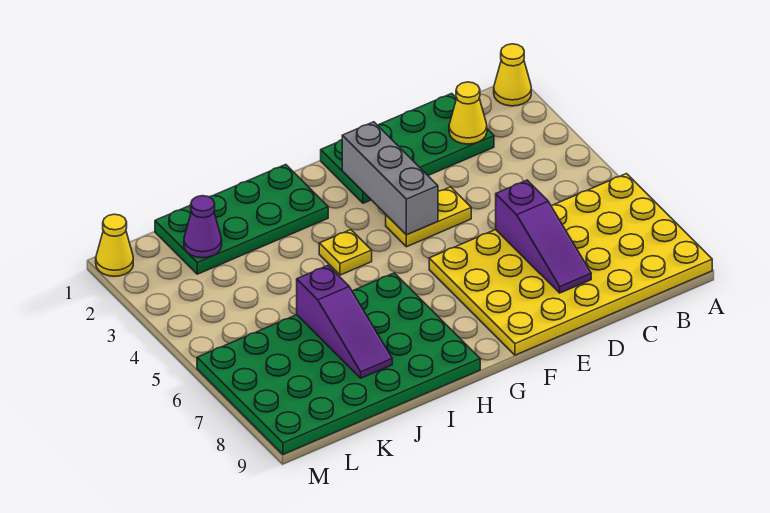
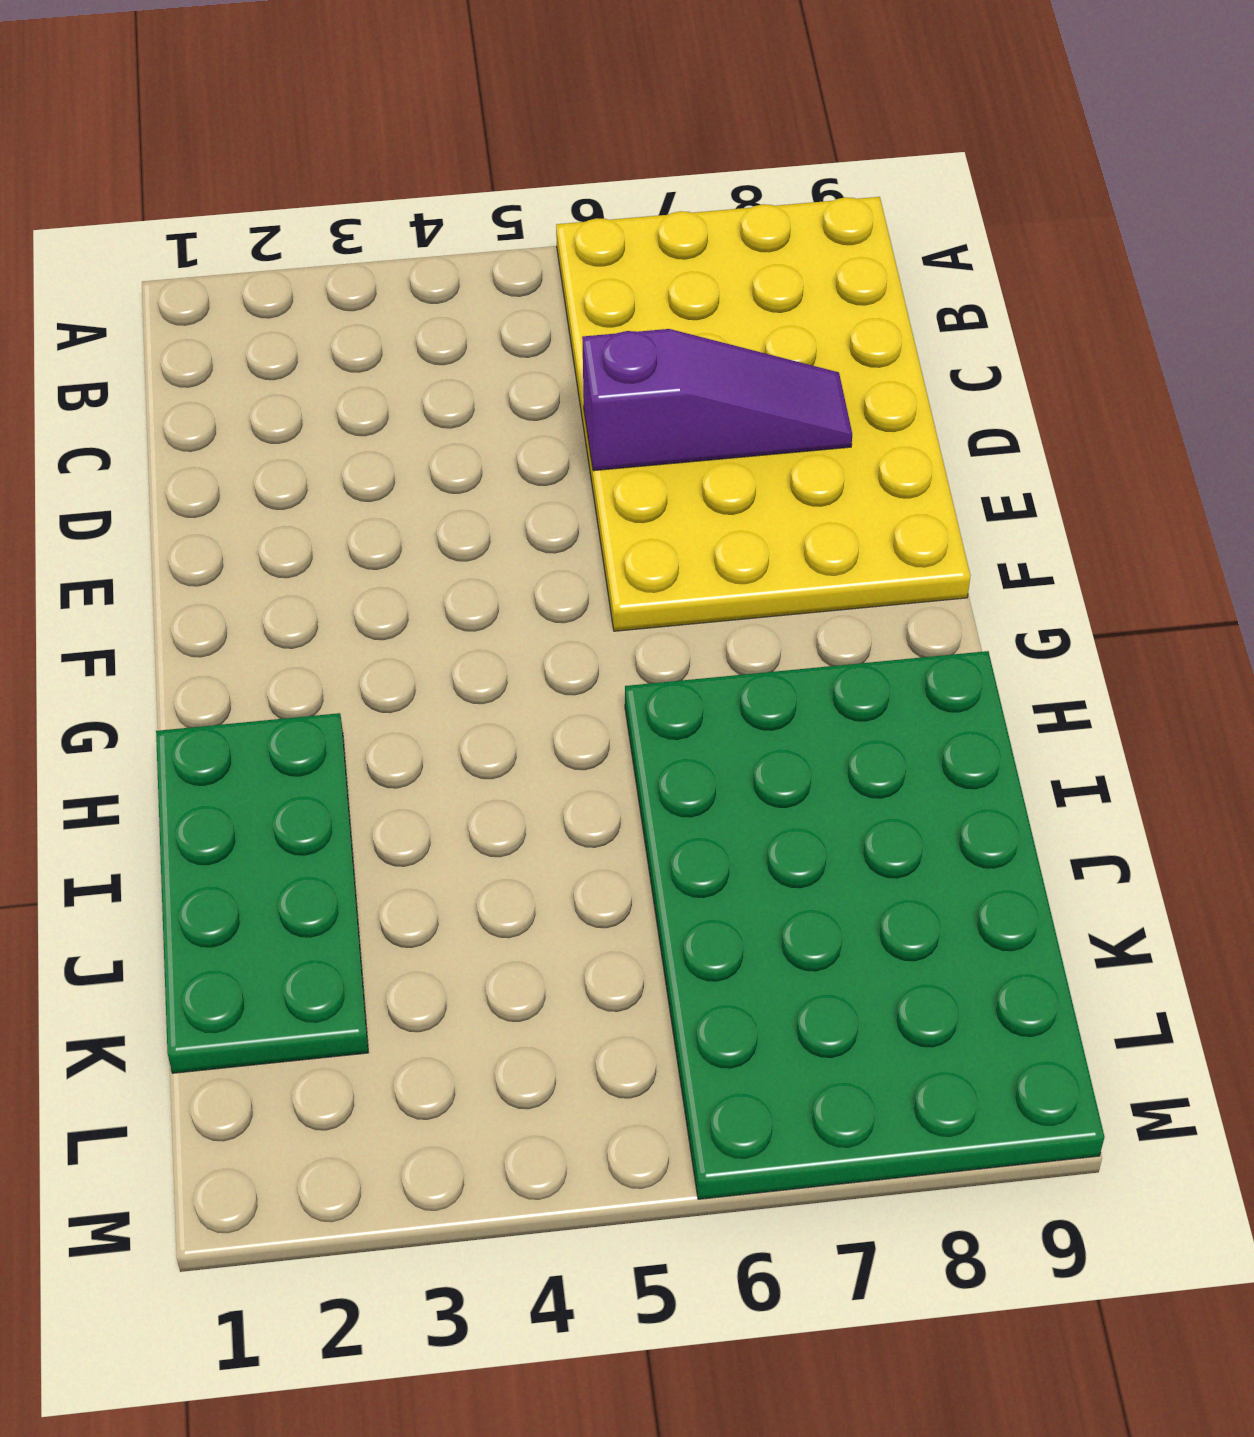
none -> yellow cone A1 level 1
none -> green plate C1:F2 level 1
none -> yellow plate E4:F4 level 1

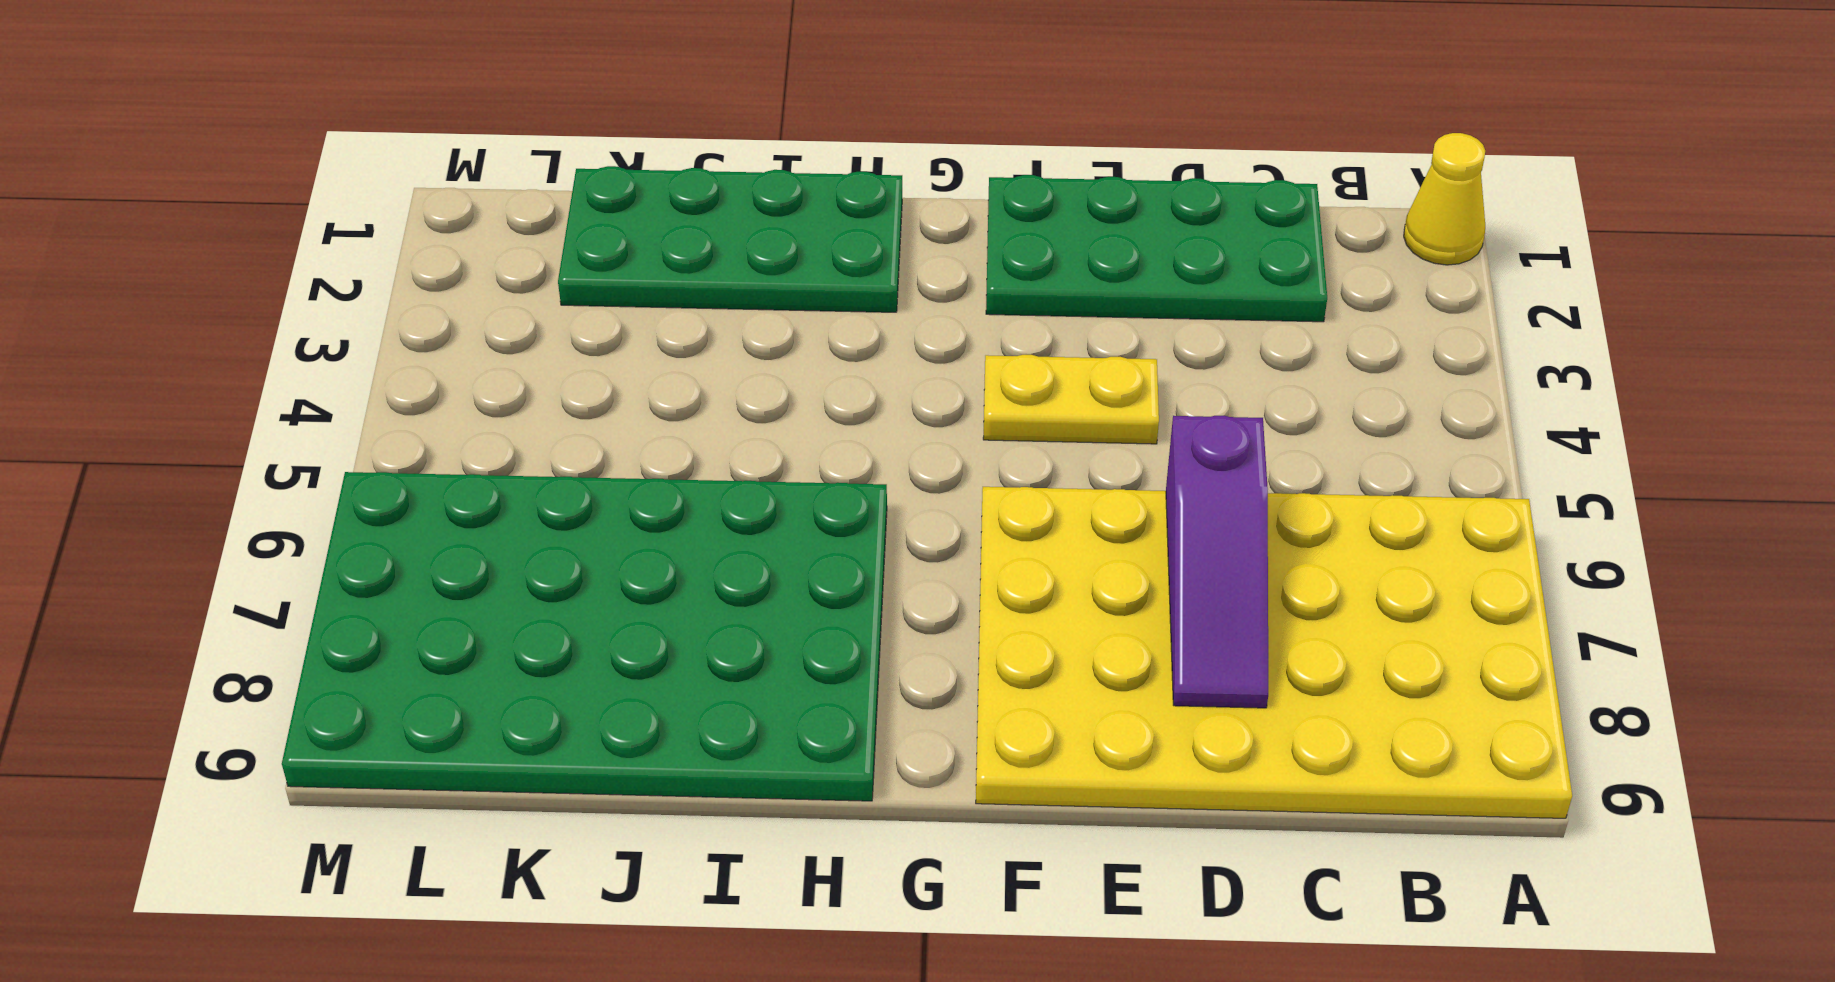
none -> yellow plate H4 level 1
none -> yellow cone M1 level 1
none -> yellow cone C2 level 2

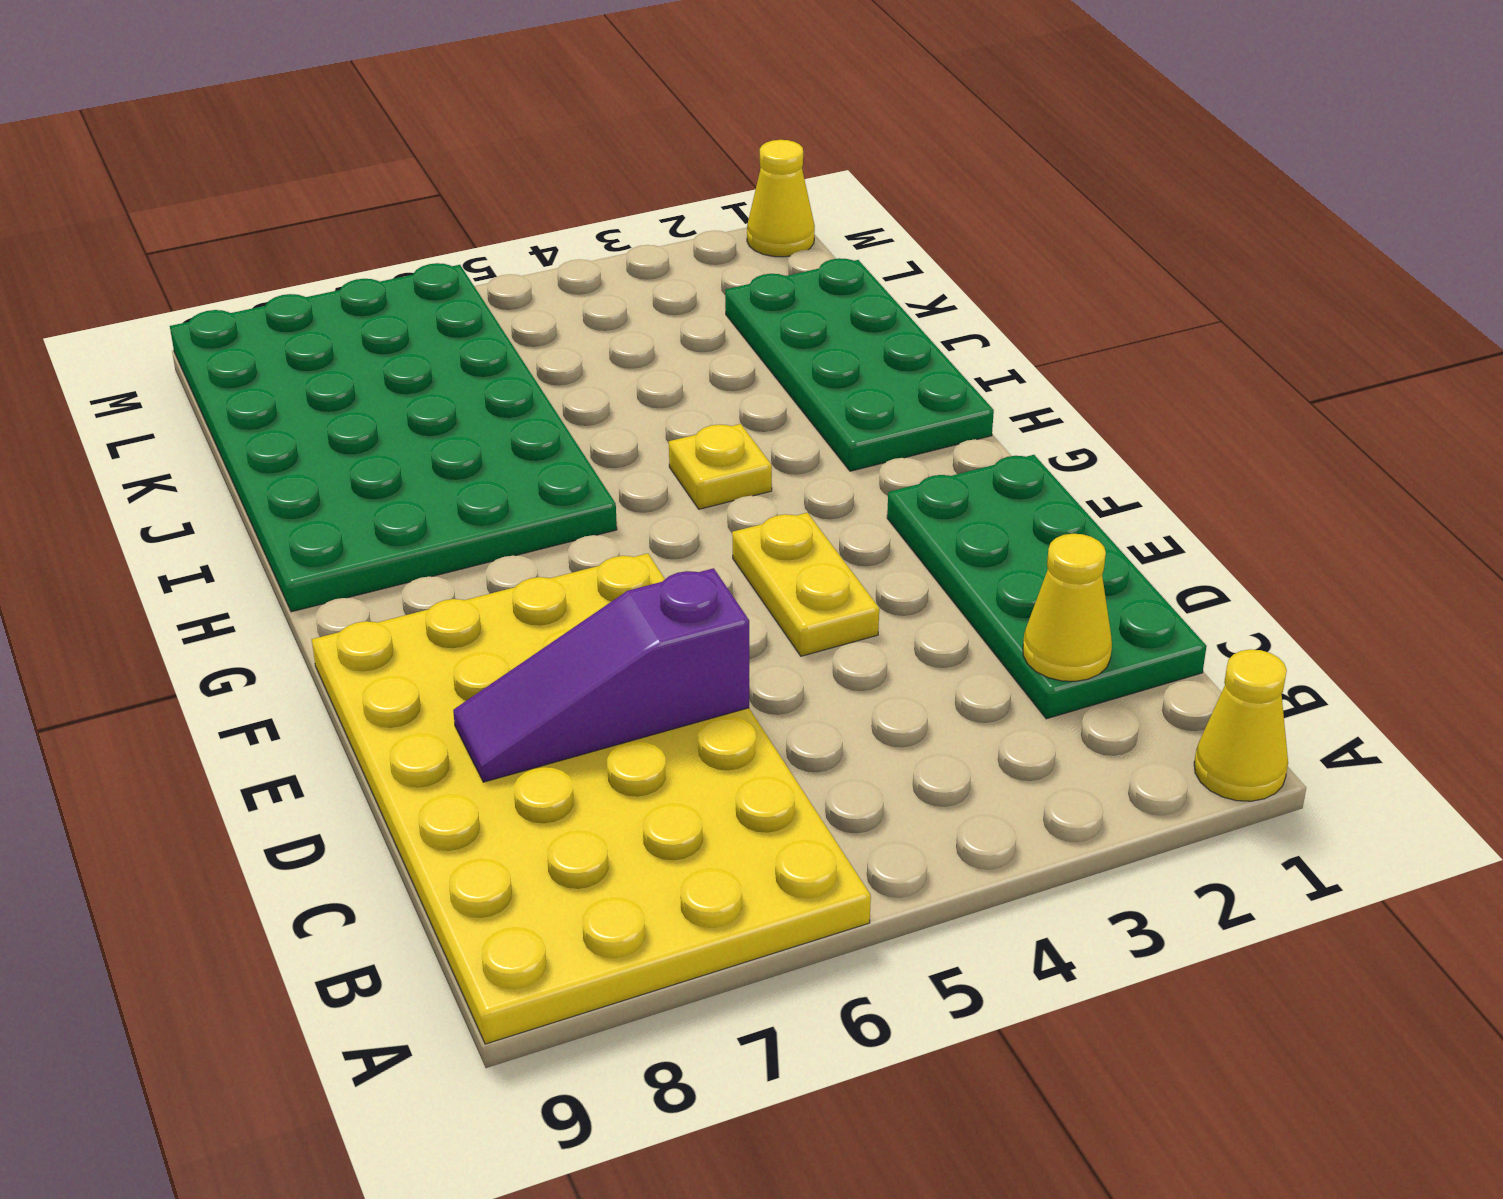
none -> grey brick F2:F4 level 2
none -> purple slope J6:J8 level 2 top 6
none -> purple cone K2 level 2

